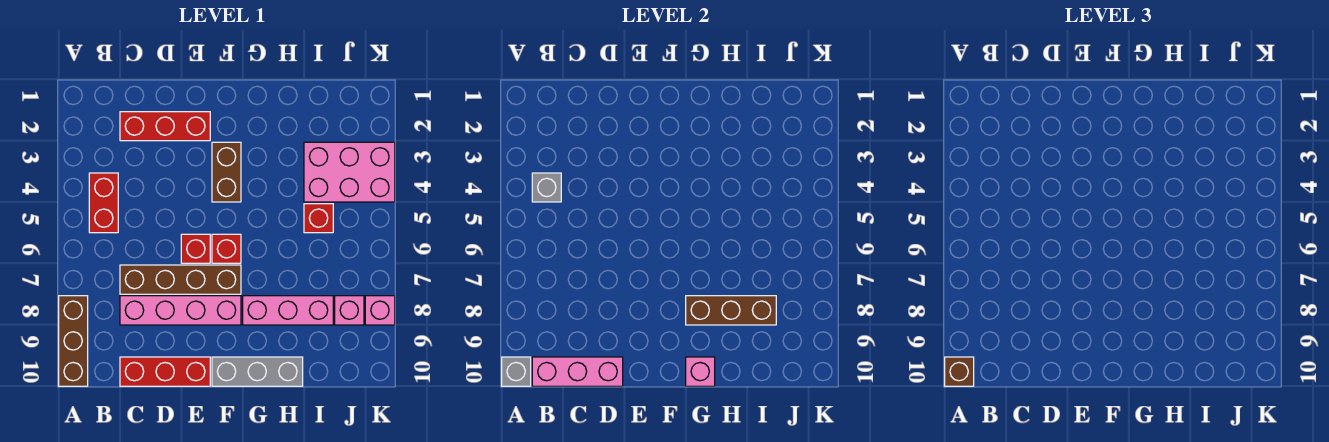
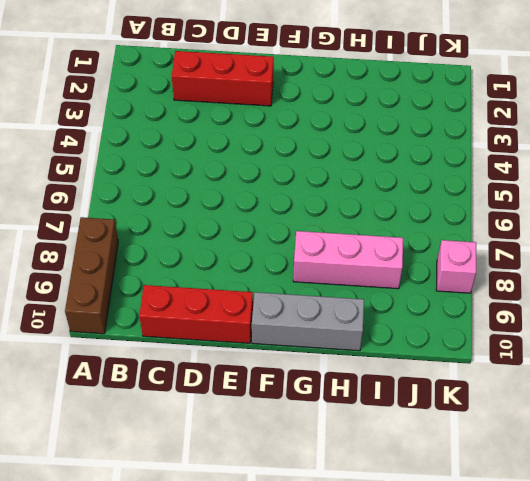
none -> red brick B4:B5 level 1
none -> brown brick C7:F7 level 1
none -> pink brick C8:F8 level 1

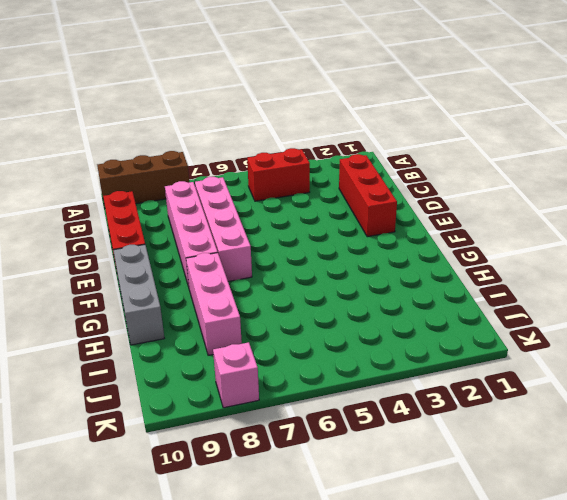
pink brick C7:F7 level 1 -> brown brick C7:F7 level 1
none -> red brick E6 level 1
none -> brown brick F3:F4 level 1
none -> red brick F6 level 1

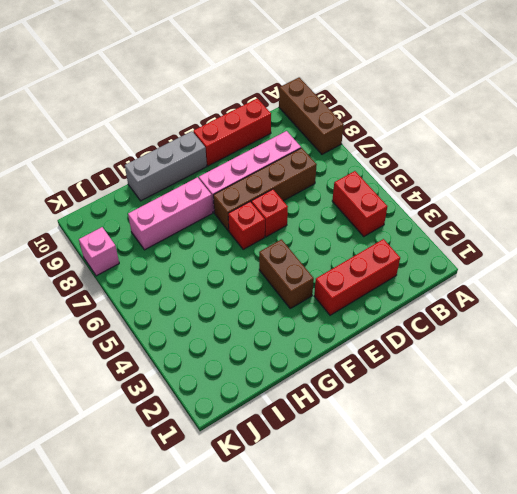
none -> pink brick I3:K4 level 1
none -> red brick I5 level 1
none -> pink brick J8 level 1

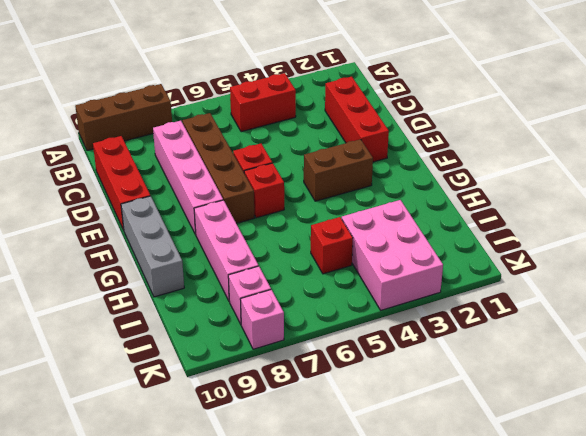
none -> grey brick A10 level 2
none -> grey brick B4 level 2
none -> pink brick B10:D10 level 2

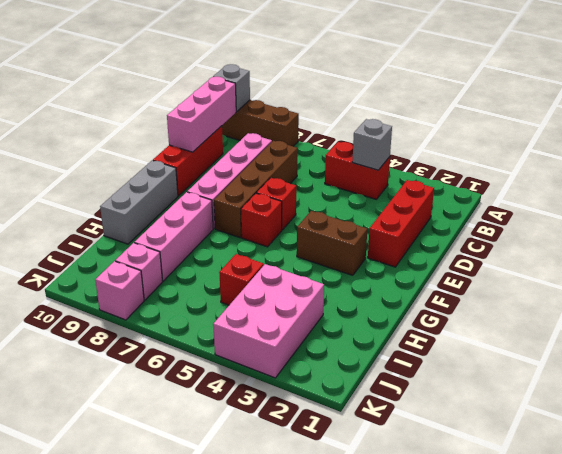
none -> brown brick G8:I8 level 2
none -> pink brick G10 level 2
none -> brown brick A10 level 3

